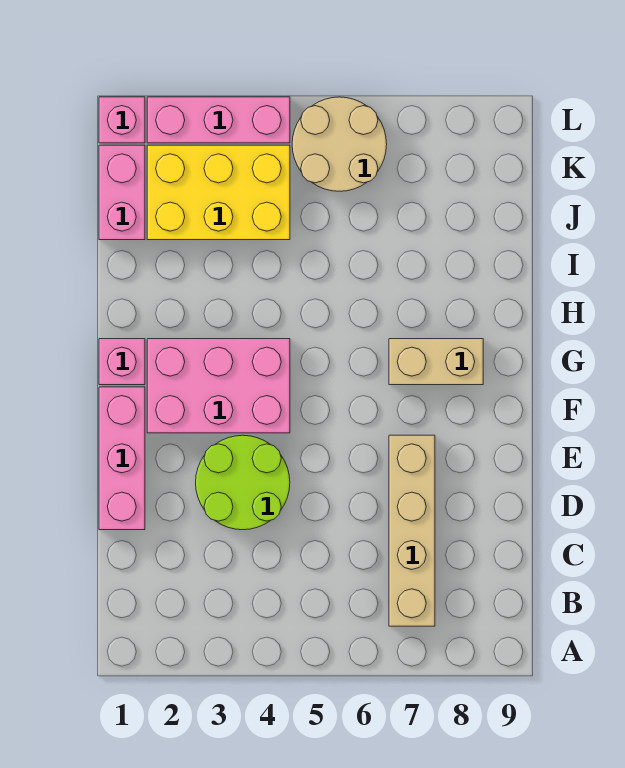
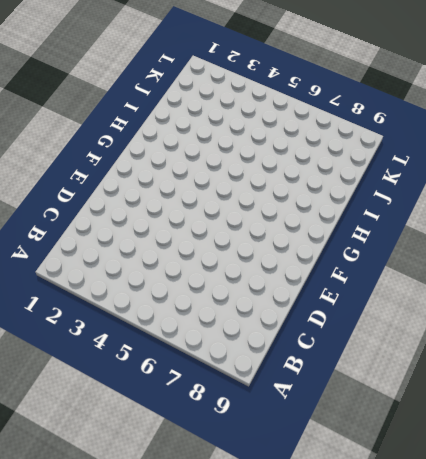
none -> tan brick B7:E7 level 1
none -> pink brick D1:F1 level 1

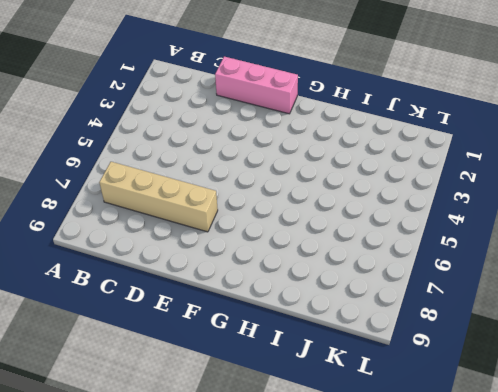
none -> lime round brick D3:E4 level 1
none -> pink brick F2:G4 level 1

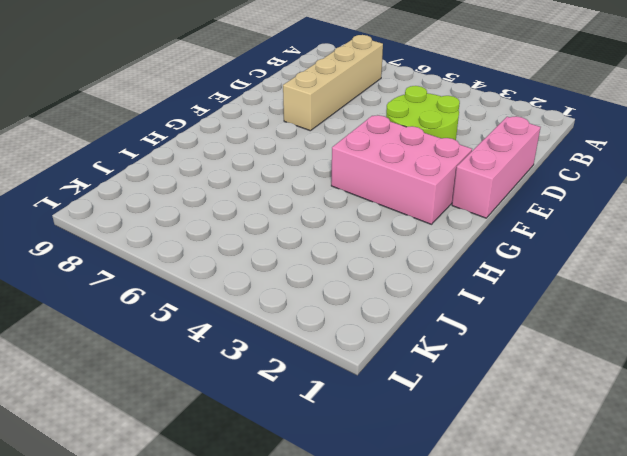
none -> pink brick G1 level 1
none -> tan brick G7:G8 level 1

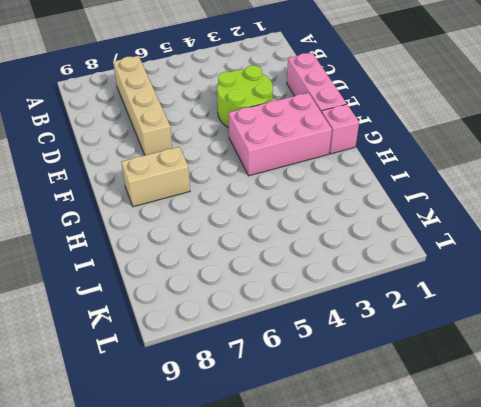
none -> pink brick J1:K1 level 1
none -> yellow brick J2:K4 level 1

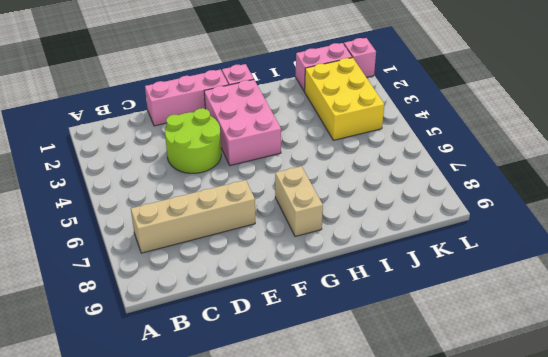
none -> tan round brick K5:L6 level 1
none -> pink brick L2:L4 level 1

